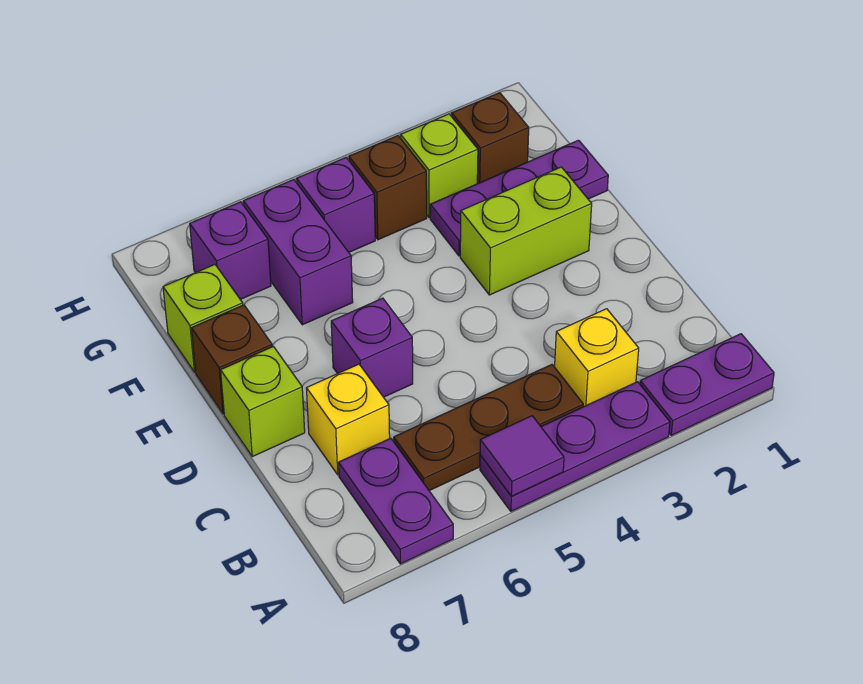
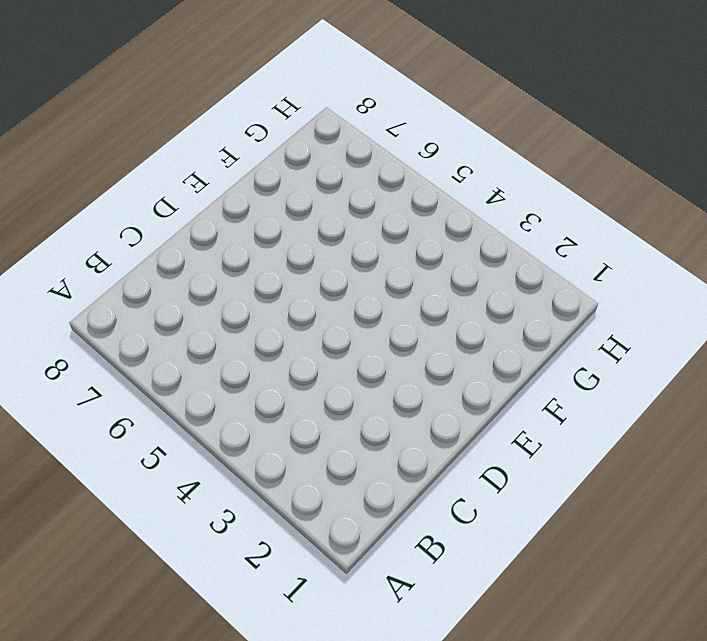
none -> purple plate A1:A2 level 1
none -> purple plate A3:A5 level 1
none -> purple plate A7:B7 level 1

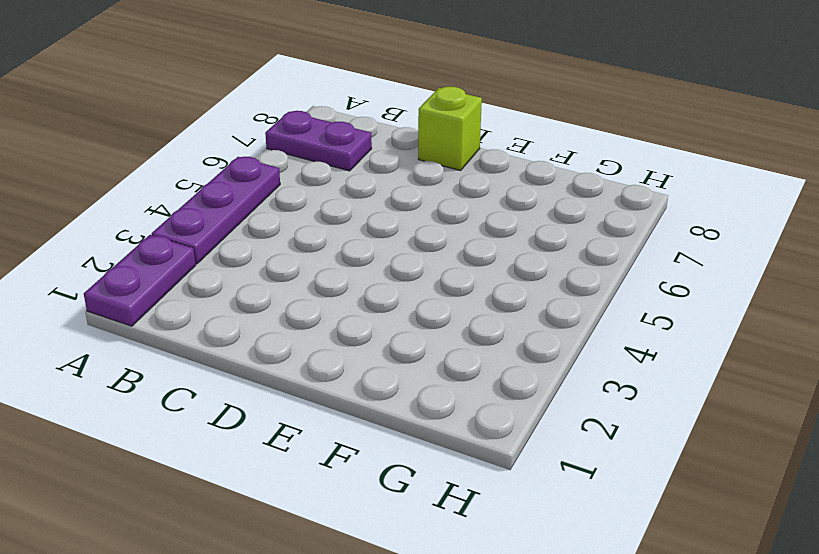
none -> yellow brick B3 level 1
none -> brown plate B4:B6 level 1
none -> yellow brick C7 level 1

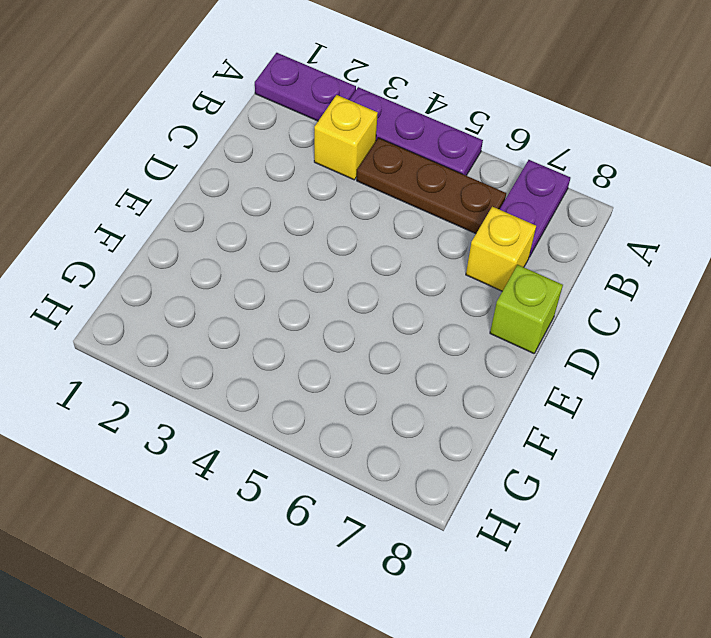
none -> purple brick D6 level 1
none -> lime brick E2:E3 level 1
none -> brown brick E8 level 1

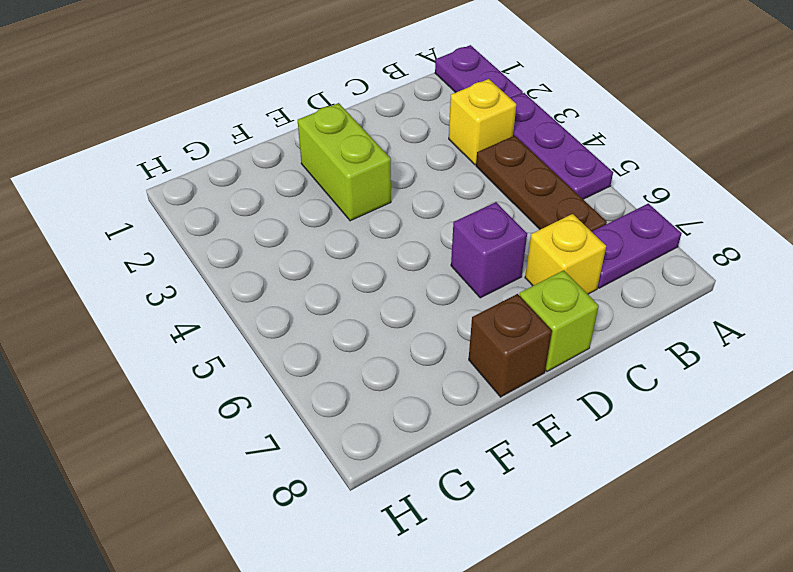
none -> purple plate F1:F3 level 1
none -> purple brick F6:G6 level 1
none -> lime brick F8 level 1

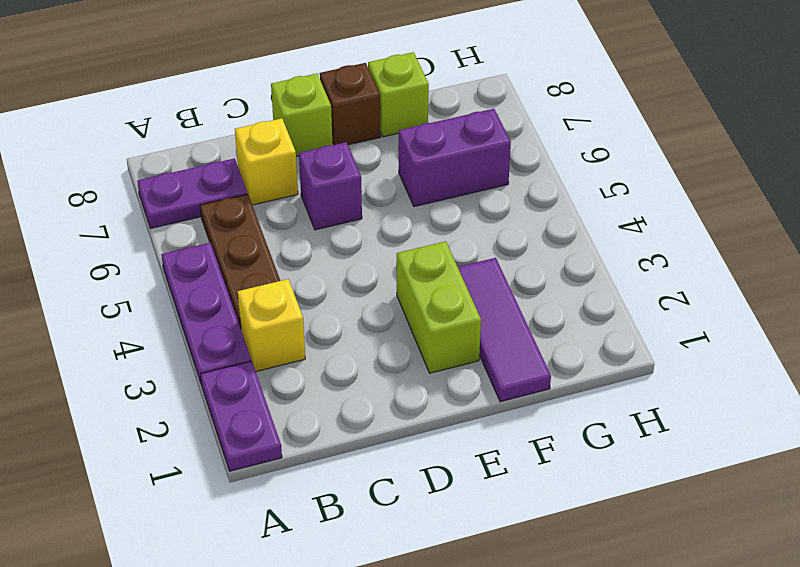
purple tile F1:F3 level 1 -> purple plate F1:F3 level 1
none -> brown brick G2 level 1
none -> lime brick G3 level 1
none -> brown brick G4 level 1

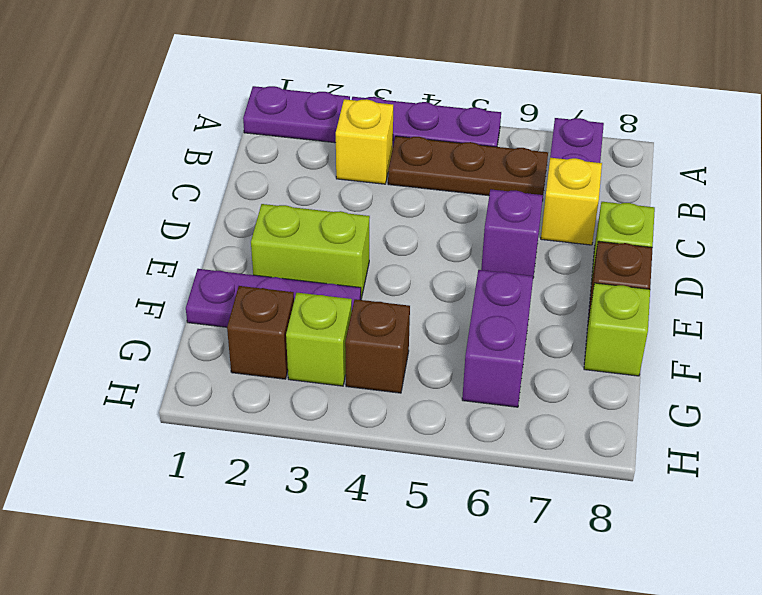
none -> purple brick G5 level 1
none -> purple brick G7 level 1
none -> purple tile A5 level 2

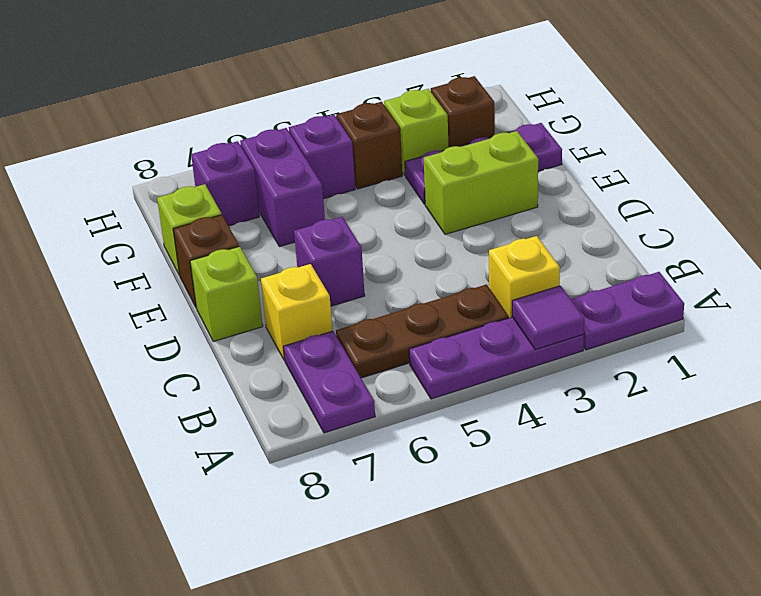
purple tile A3 level 2 -> purple tile A5 level 2

